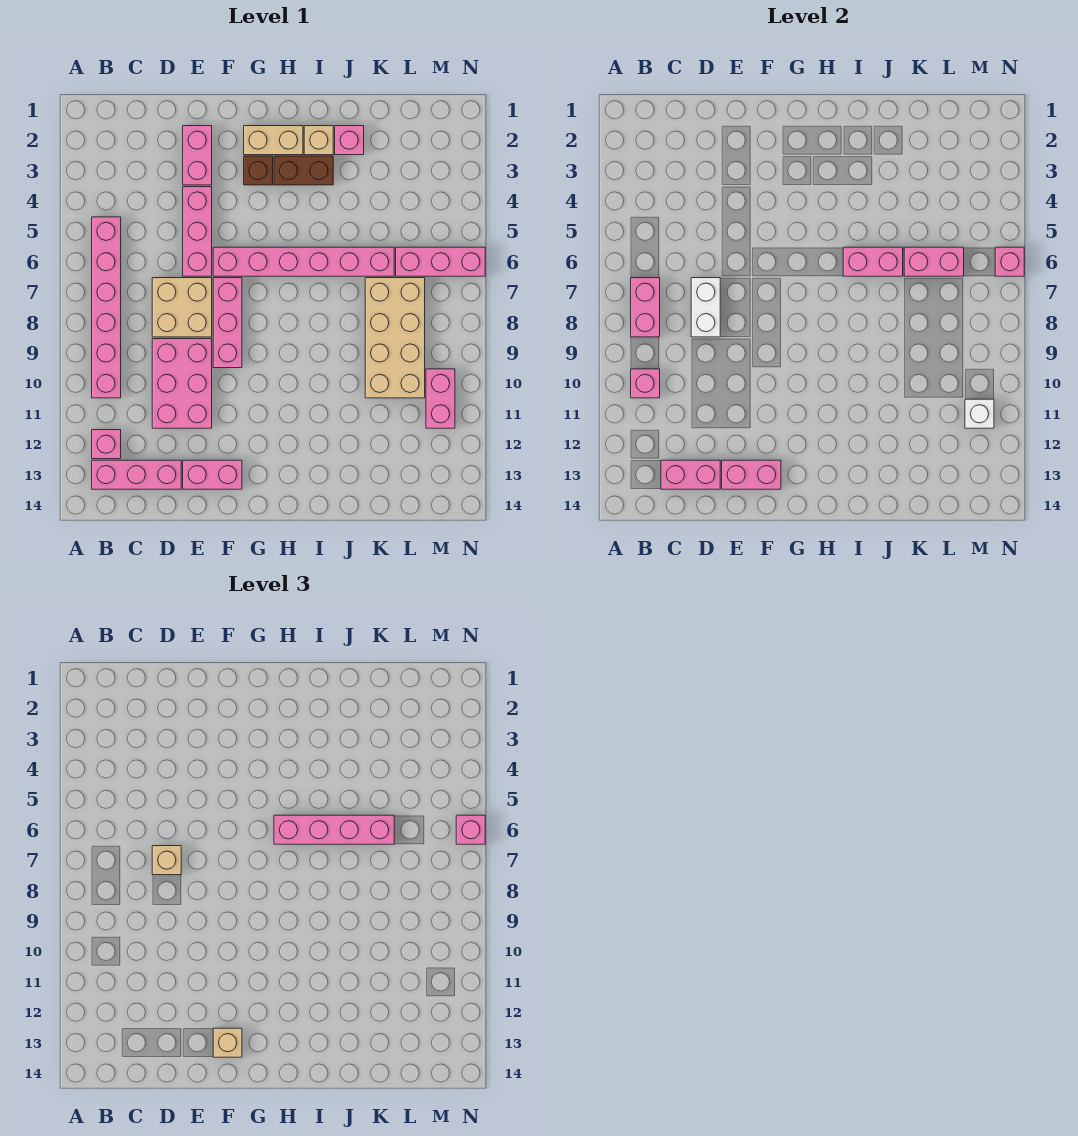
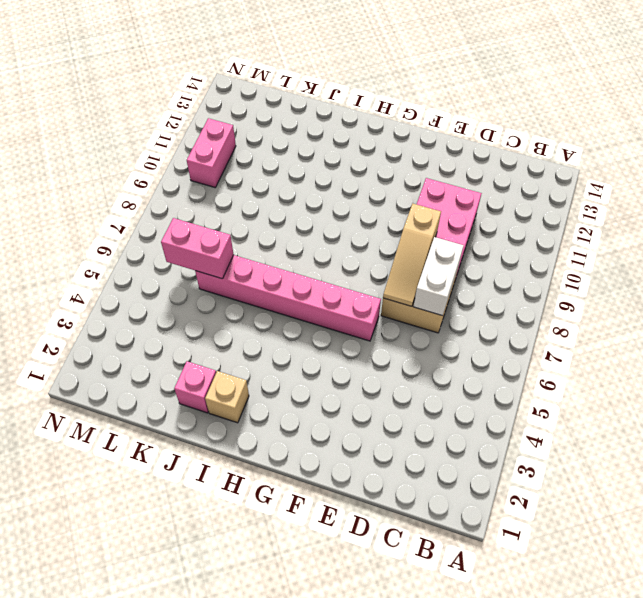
tan slope E7:E9 level 2 top 9 -> none
none -> pink brick B5:B10 level 1
none -> pink brick B12 level 1
none -> pink brick B13:D13 level 1
none -> pink brick E2:E3 level 1

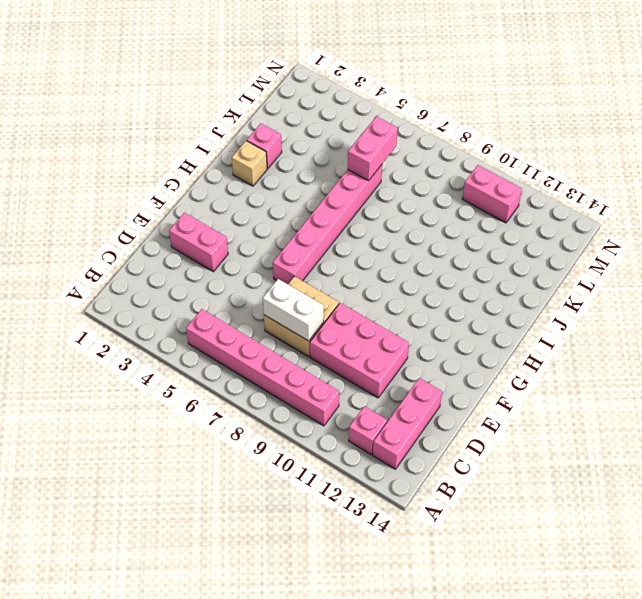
none -> pink brick E4:E6 level 1
none -> pink brick E13:F13 level 1
none -> pink brick F7:F9 level 1
none -> tan brick G2:H2 level 1

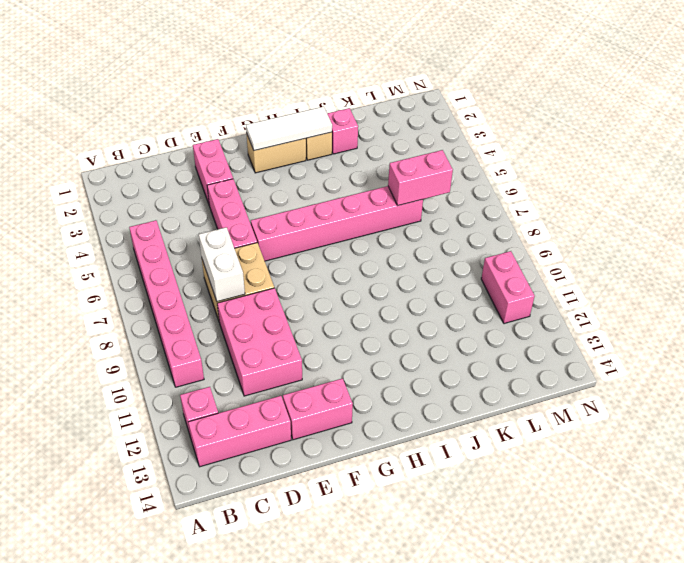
white tile G2:I2 level 2 -> none
none -> pink brick F7:F9 level 1
none -> brown brick G3 level 1
none -> brown brick H3:I3 level 1
none -> tan brick K7:L10 level 1

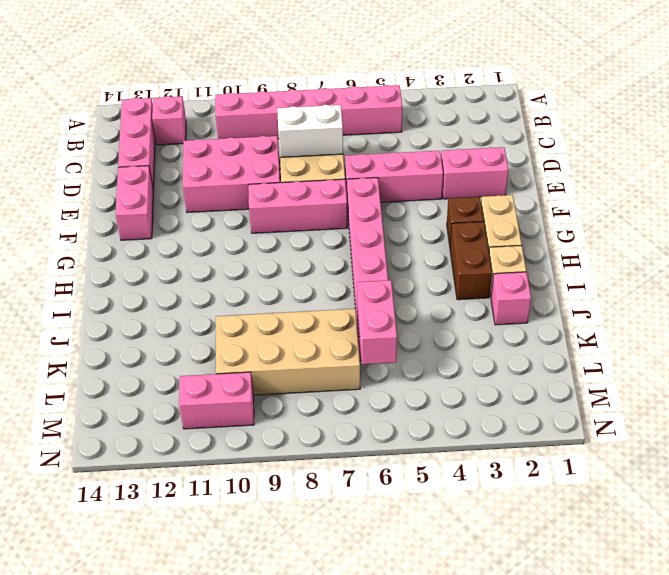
none -> pink brick L6:N6 level 1
none -> pink brick B7:B8 level 2
none -> pink brick B10 level 2
none -> pink brick C13:D13 level 2

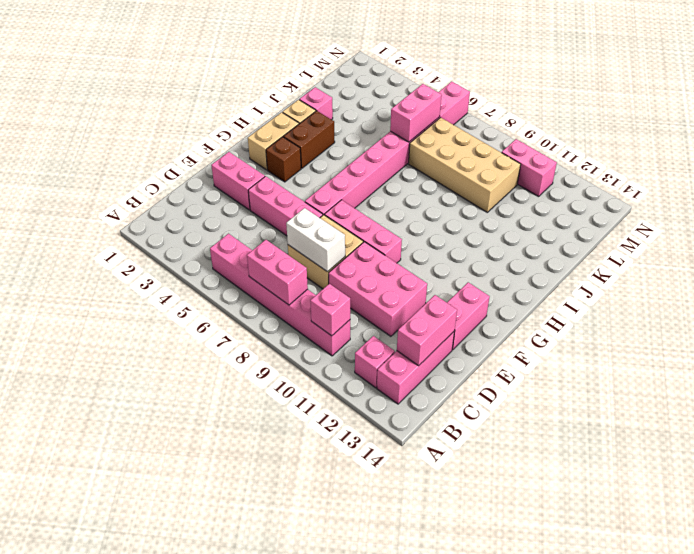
none -> pink brick E13:F13 level 2
none -> pink brick I6:J6 level 2
none -> white brick M11 level 2
none -> pink brick N6 level 2

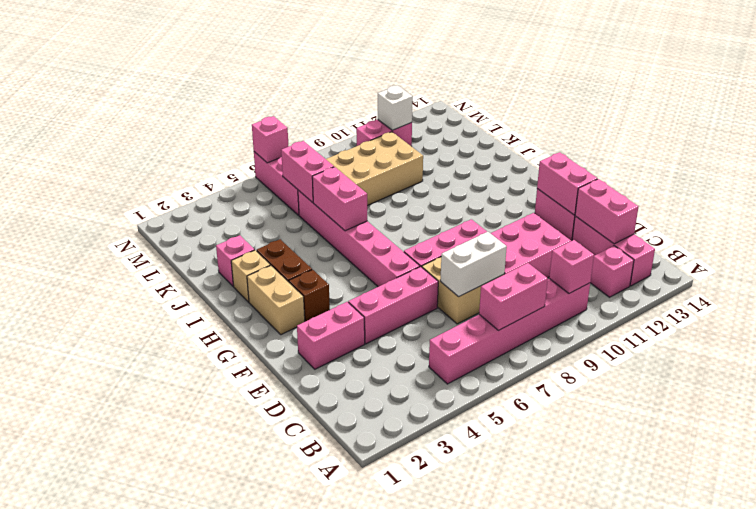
none -> tan brick D7 level 3
none -> tan brick F13 level 3
none -> pink brick H6:K6 level 3
none -> pink brick N6 level 3

